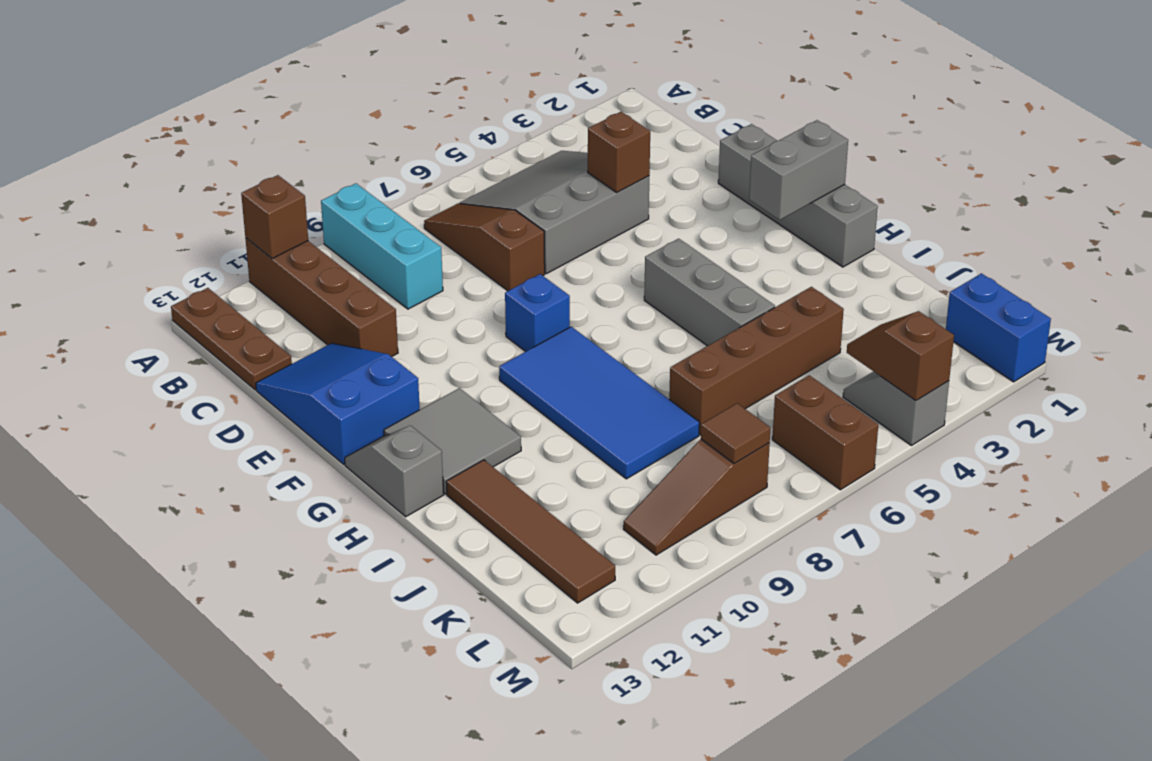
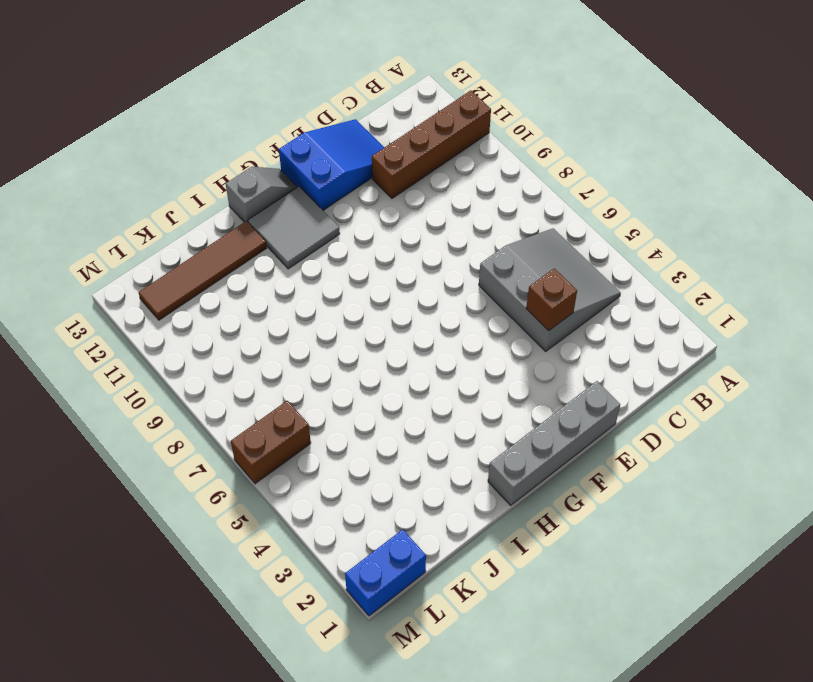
none -> cyan brick A9:C9 level 1
none -> brown plate A13:C13 level 1
none -> brown slope B7:D7 level 1 top D

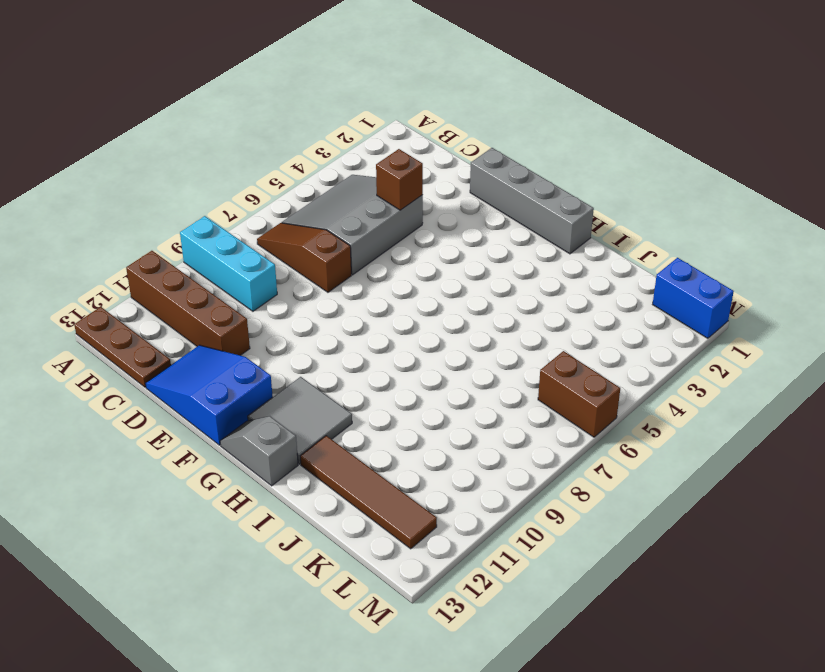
none -> blue brick F8 level 1
none -> grey brick G5:I5 level 1
none -> blue tile G8:J9 level 1

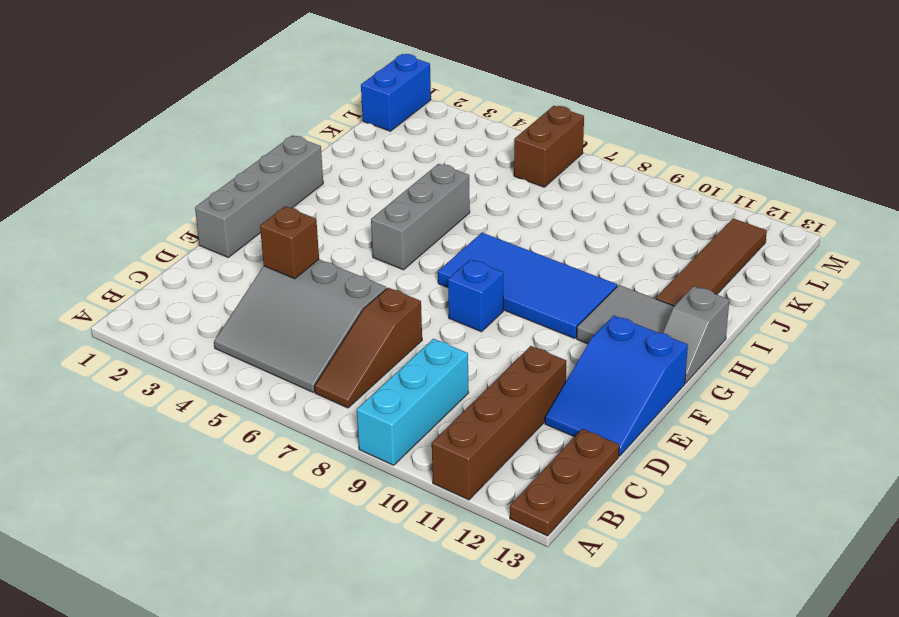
blue tile G7:H10 level 1 -> blue tile G8:J9 level 1
none -> brown brick J4:J7 level 1
none -> grey slope L4:M4 level 1 top M
none -> brown slope L8:L10 level 1 top 8

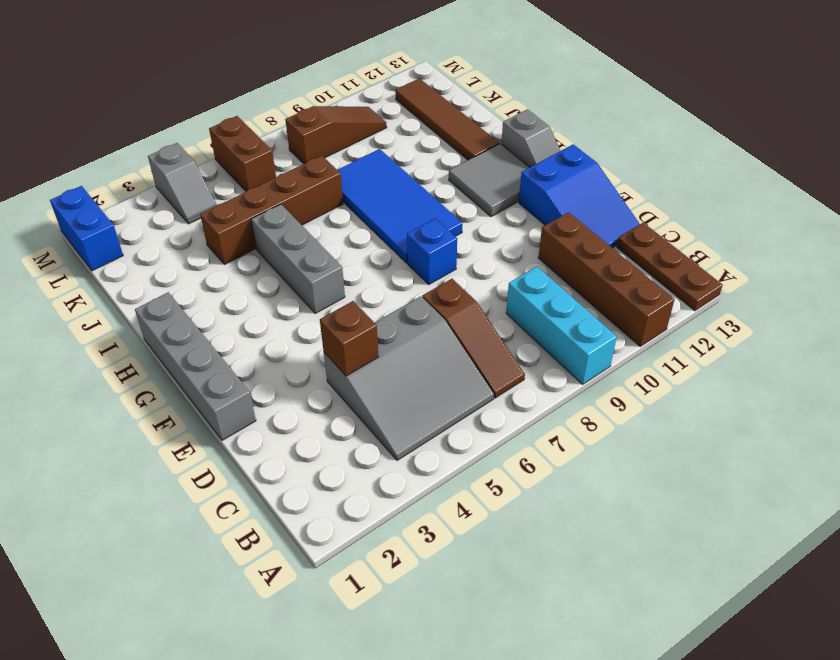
none -> brown brick A11 level 2
none -> grey brick G1:G2 level 2
none -> brown slope L4:M4 level 2 top M

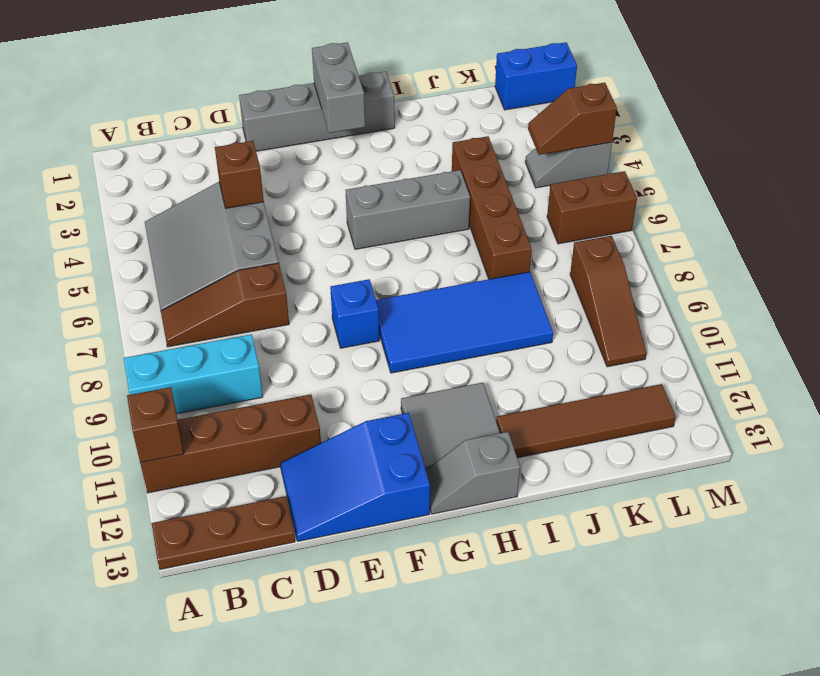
none -> brown tile L8 level 2

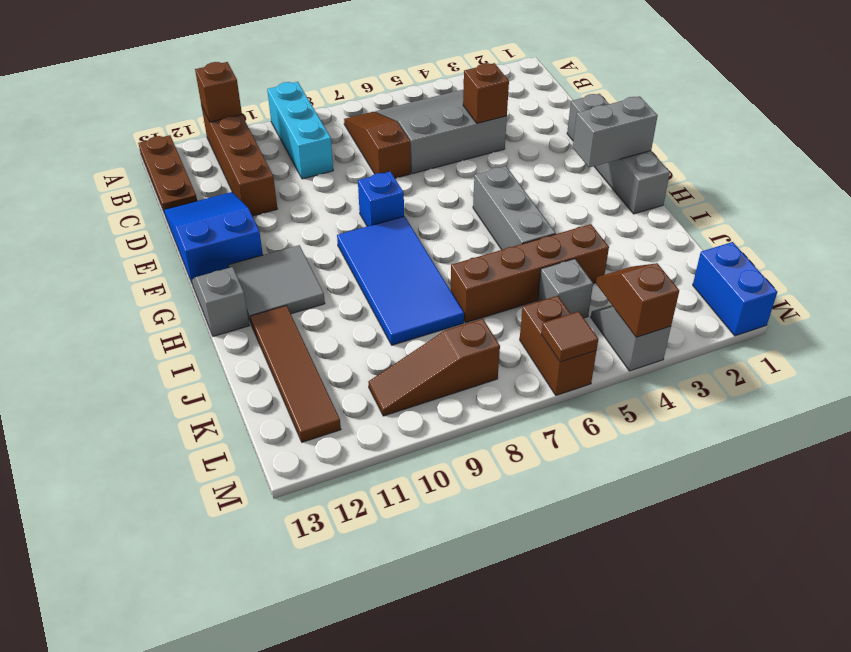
grey brick K5 level 1 -> none
brown tile M6 level 2 -> brown tile L8 level 2

